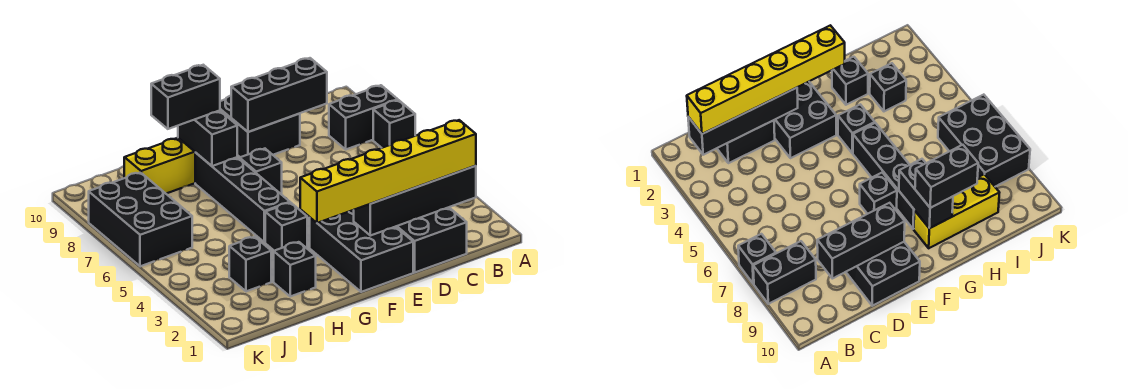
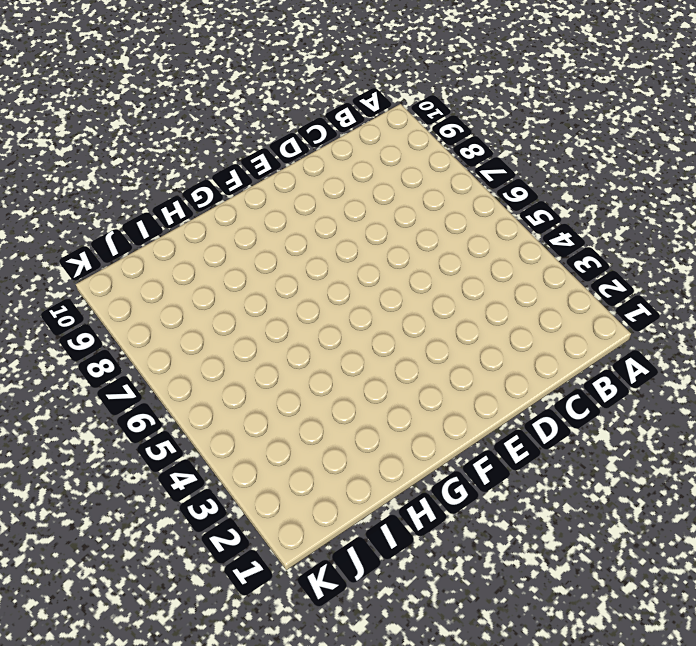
none -> black brick A7 level 1
none -> black brick A8:B8 level 1
none -> black brick C1:D2 level 1

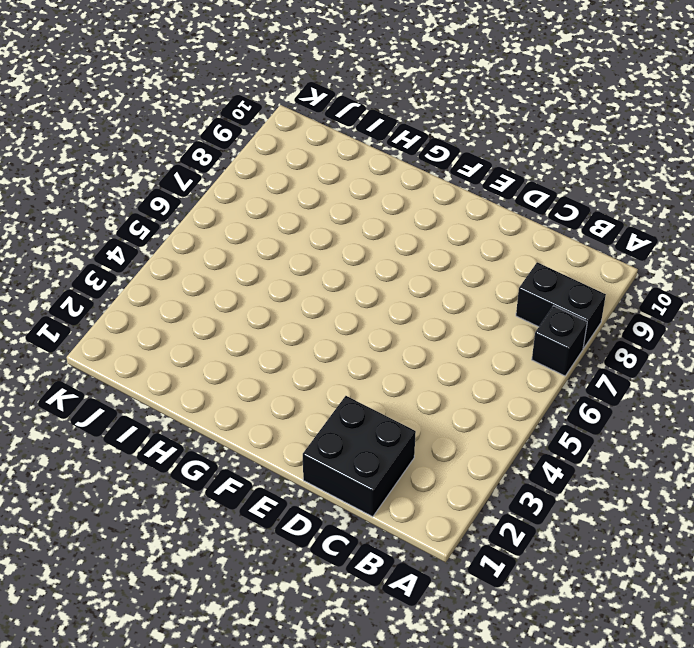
none -> black brick D9:E10 level 1
none -> black brick E1:F3 level 1
none -> black brick F7 level 1

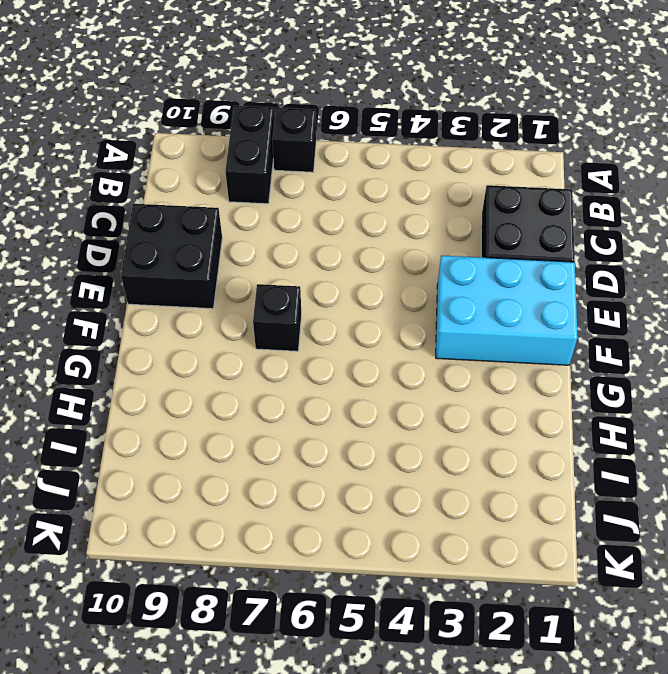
cyan brick E1:F3 level 1 -> black brick E1:F3 level 1
none -> black brick G4 level 1
none -> black brick G5:G8 level 1
none -> yellow brick G9:I9 level 1

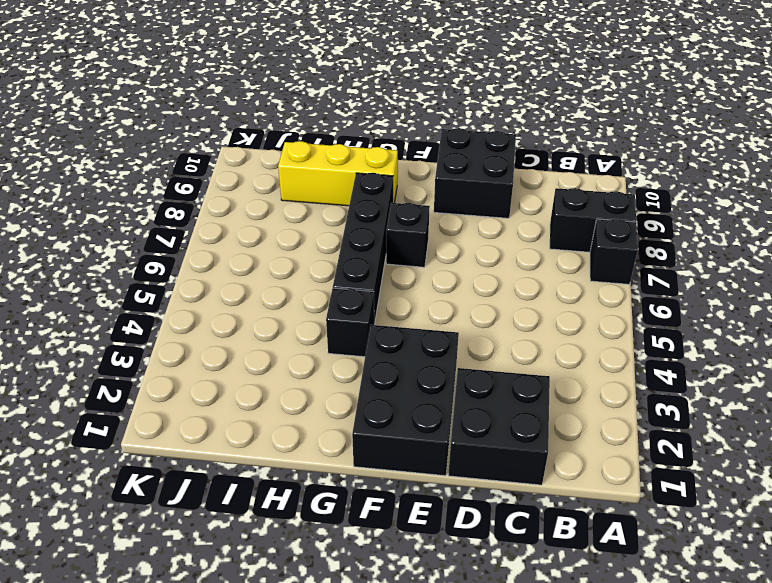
none -> black brick H2 level 1
none -> black brick I3 level 1
none -> black brick J6:K8 level 1

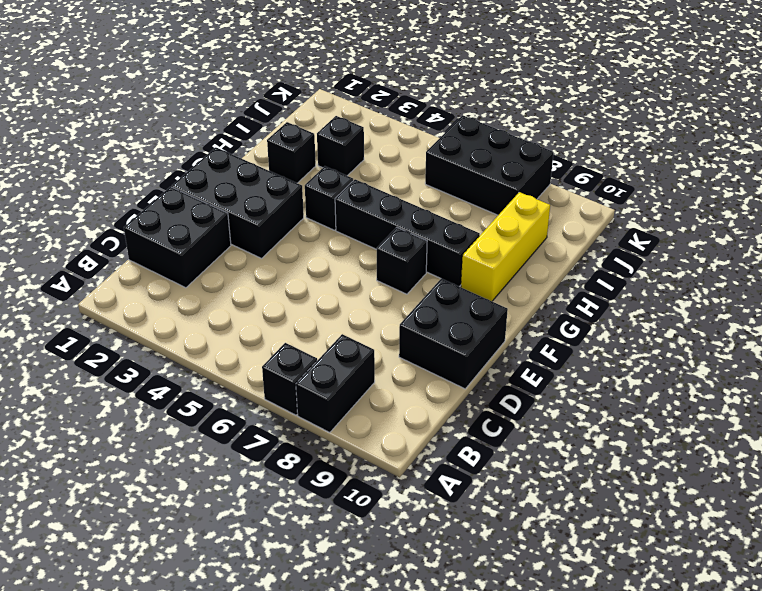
none -> black brick B2:E2 level 2
none -> black brick C9:E9 level 2
none -> black brick G8:G9 level 2

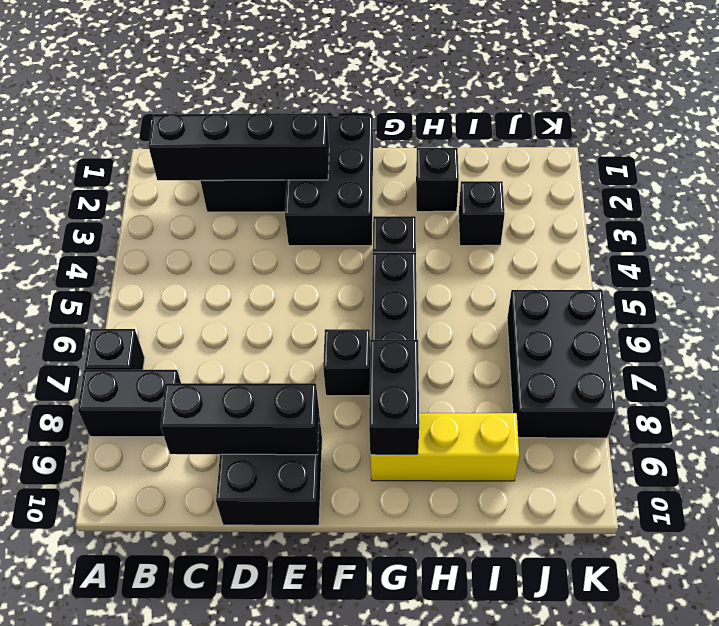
none -> yellow brick B2:G2 level 3
none -> black brick G9:H9 level 3

